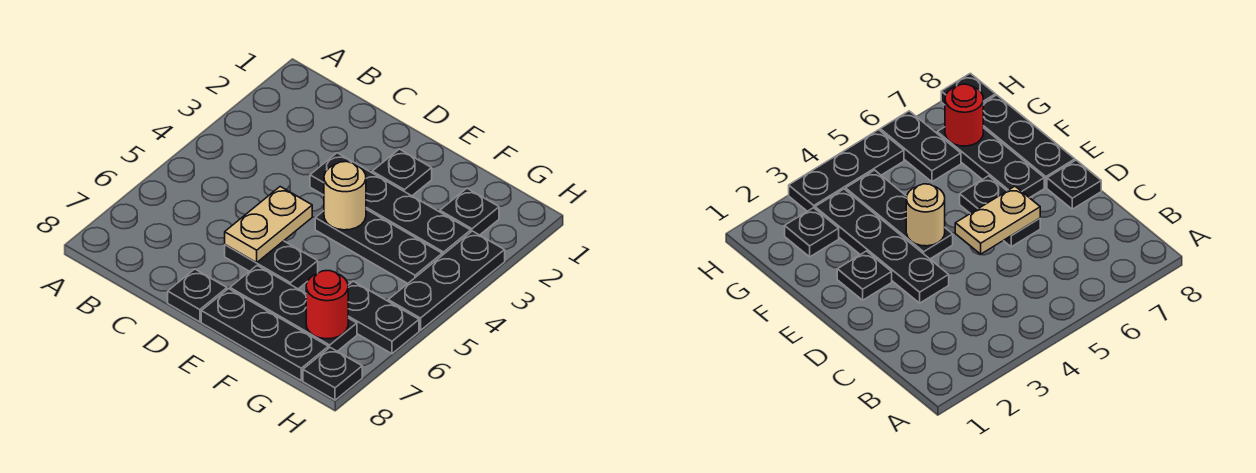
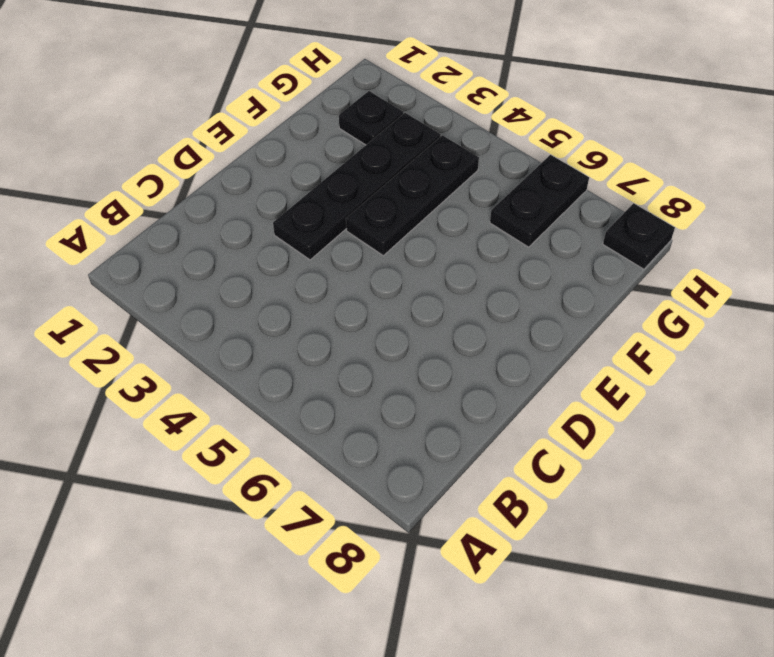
none -> black plate D6:E6 level 1
none -> black plate D8 level 1
none -> black plate E2 level 1

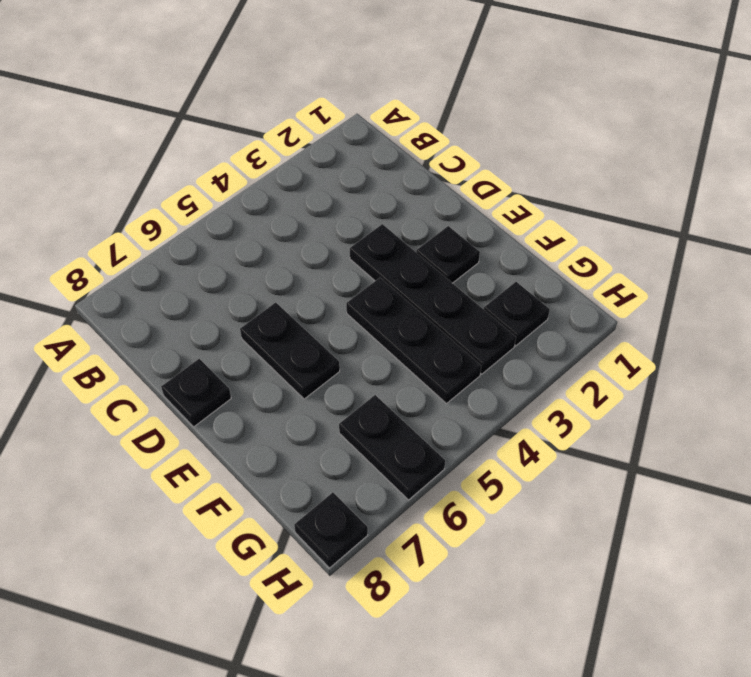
none -> black plate E7:G7 level 1
none -> black plate E8:G8 level 1
none -> black plate H3:H5 level 1

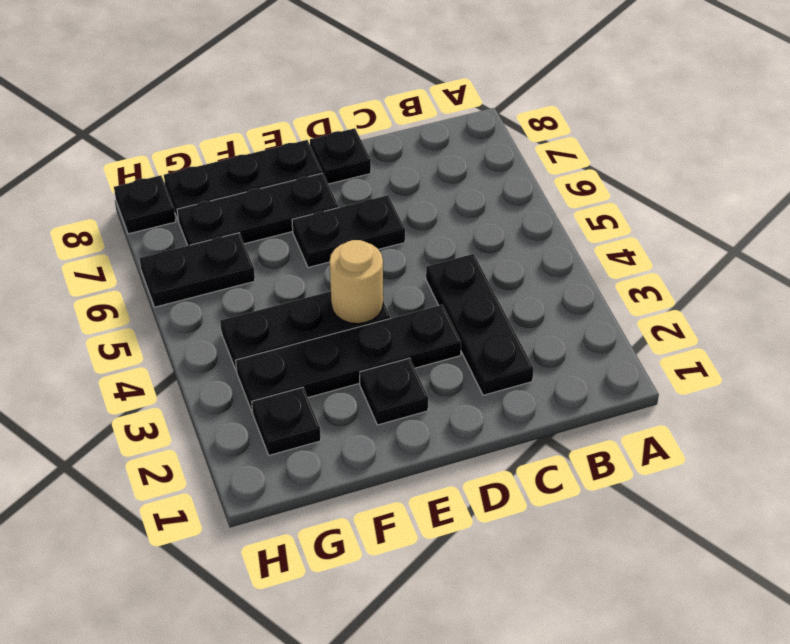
black plate C2:C4 level 1 -> black plate H3:H5 level 1
none -> tan plate D5:D6 level 2
none -> red round brick G7 level 2

